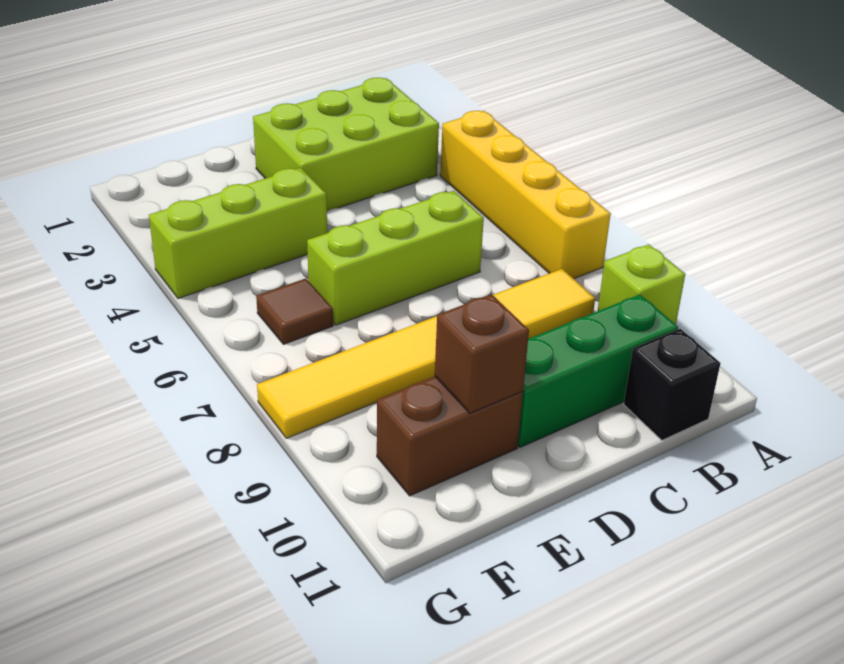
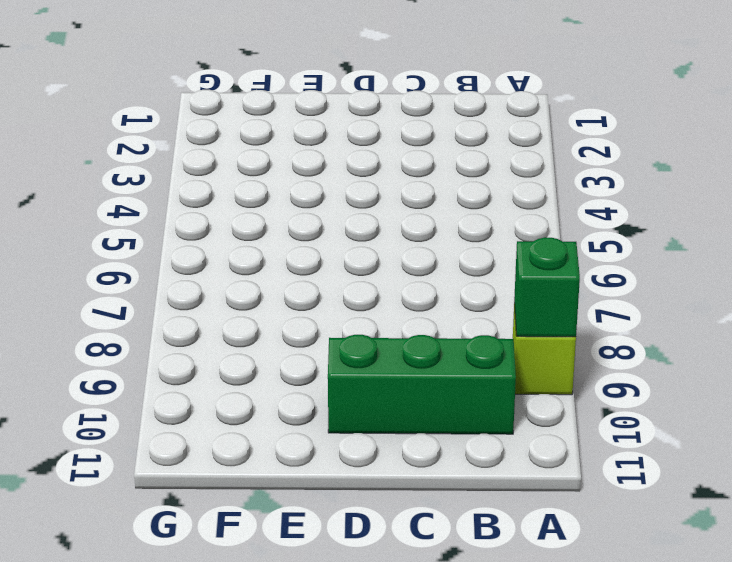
green brick A9 level 2 -> none
none -> yellow brick A4:A7 level 1
none -> lime brick B2:D3 level 1

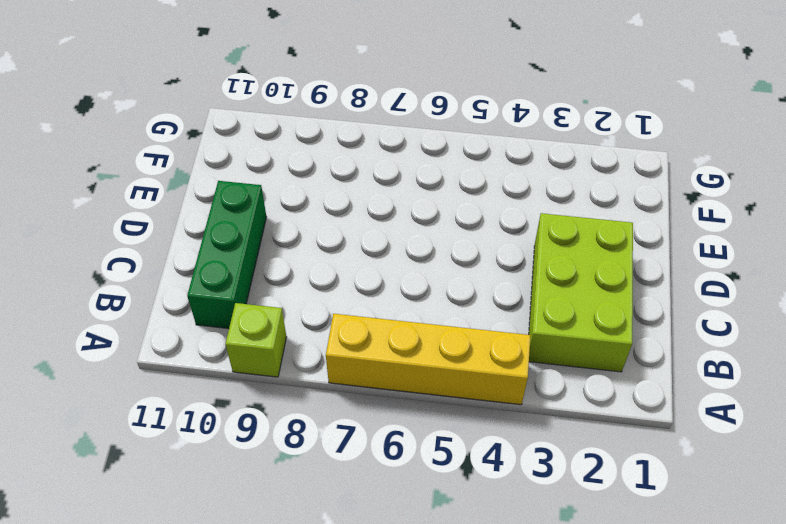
none -> yellow tile B8:G8 level 1
none -> black brick B11 level 1

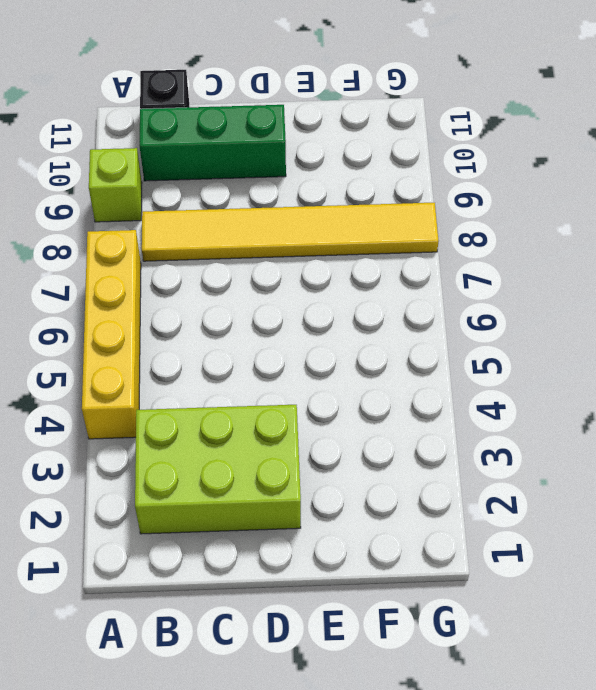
none -> lime brick C6:E6 level 1
none -> lime brick E4:G4 level 1

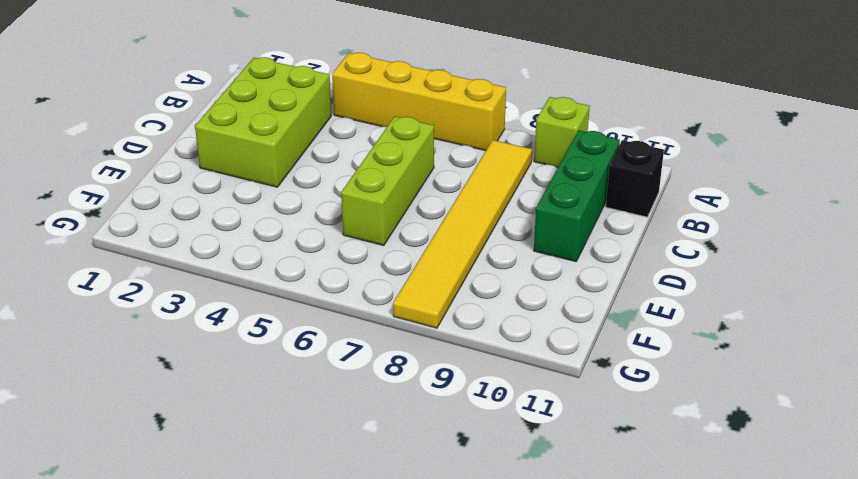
none -> lime brick E4:G4 level 1
none -> brown brick E10:F10 level 1

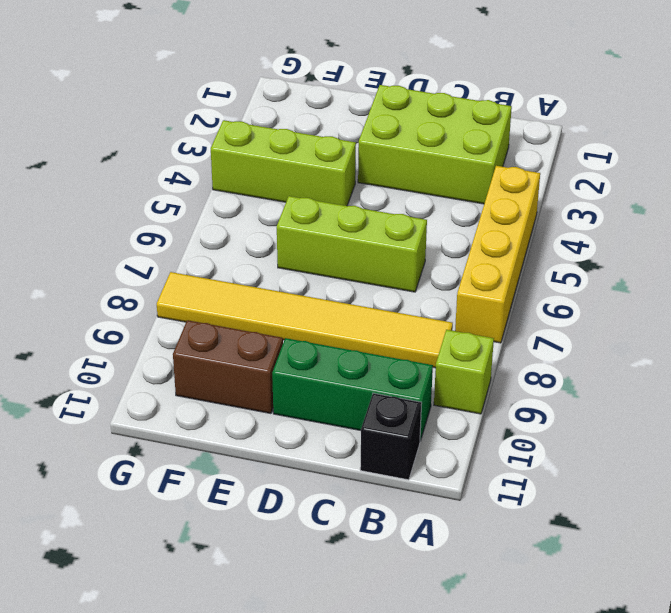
none -> brown tile F6 level 1
none -> brown brick E10 level 2

